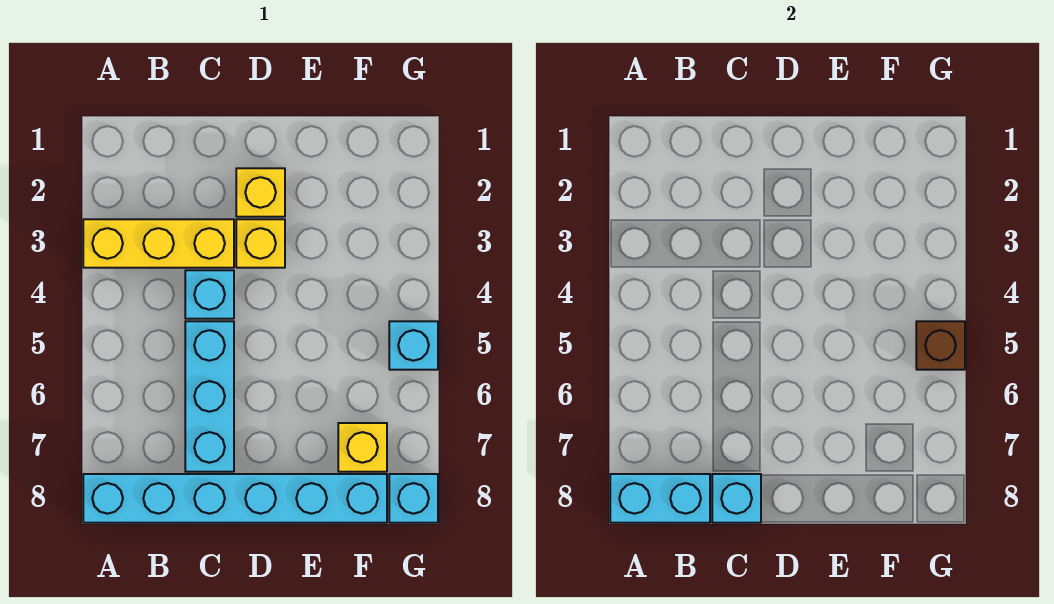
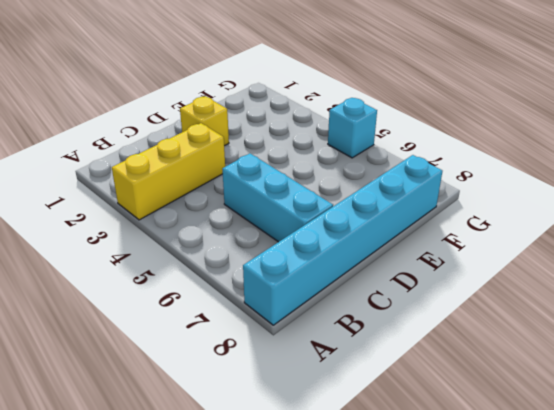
none -> cyan brick C4 level 1
none -> yellow brick D3 level 1
none -> yellow brick F7 level 1

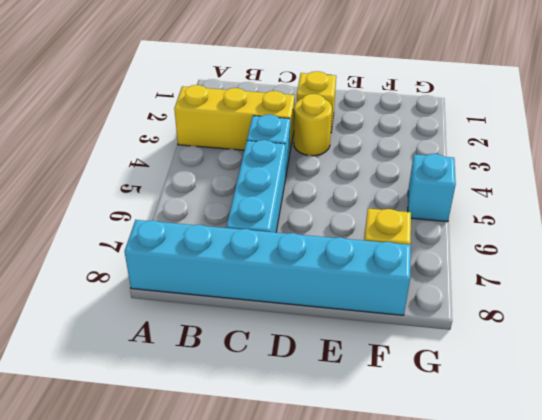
yellow round brick D3 level 1 -> yellow brick D3 level 1
none -> cyan brick G8 level 1
none -> cyan brick A8:B8 level 2
none -> cyan brick C8 level 2

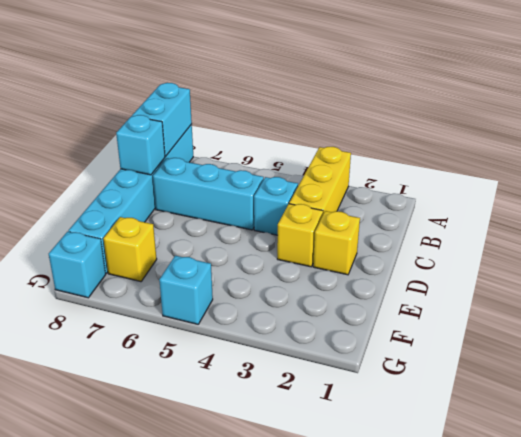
none -> brown brick G5 level 2

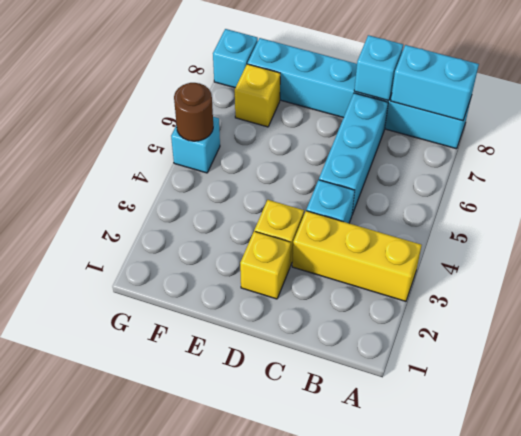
brown round brick G5 level 2 -> brown brick G5 level 2

